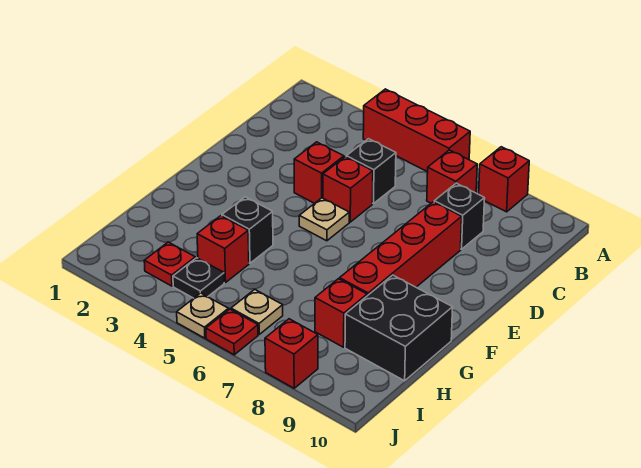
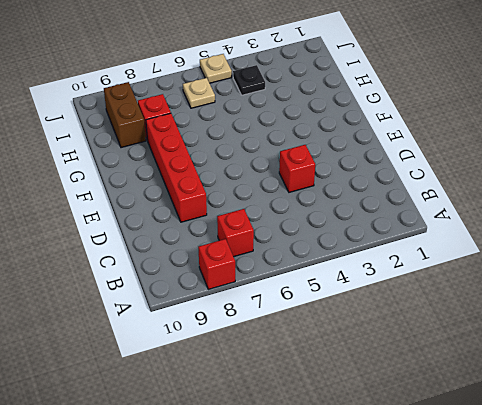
brown brick H9:I9 level 1 -> black brick G9:H10 level 1
none -> red brick A4:A6 level 1
none -> black brick C5 level 1
none -> black brick C8 level 1

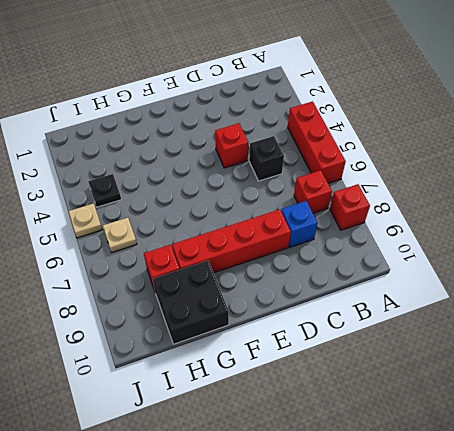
blue brick C8 level 1 -> black brick C8 level 1
none -> red brick D5 level 1
none -> tan plate E5 level 1
none -> black brick G4 level 1

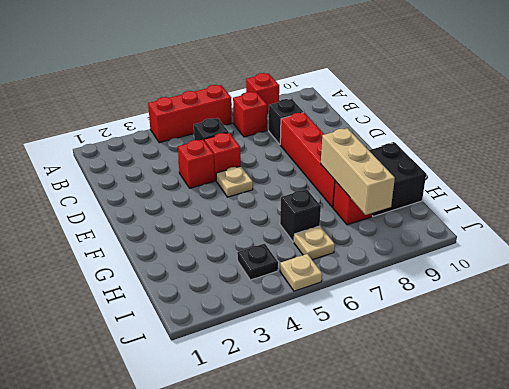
tan brick G8:I8 level 2 -> none
black brick H6 level 1 -> black brick G4 level 1
none -> red brick H4 level 1
none -> red plate I3 level 1
none -> red plate J6 level 1

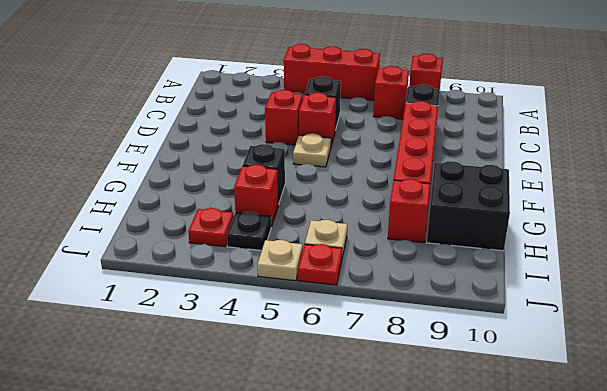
none -> red brick J8 level 1

